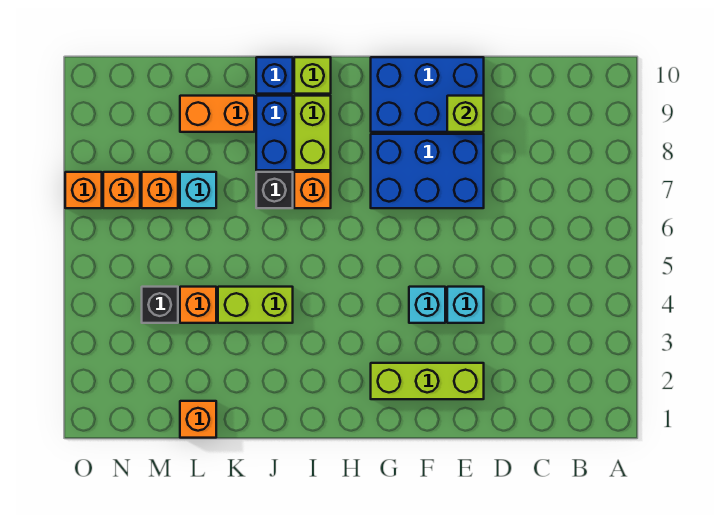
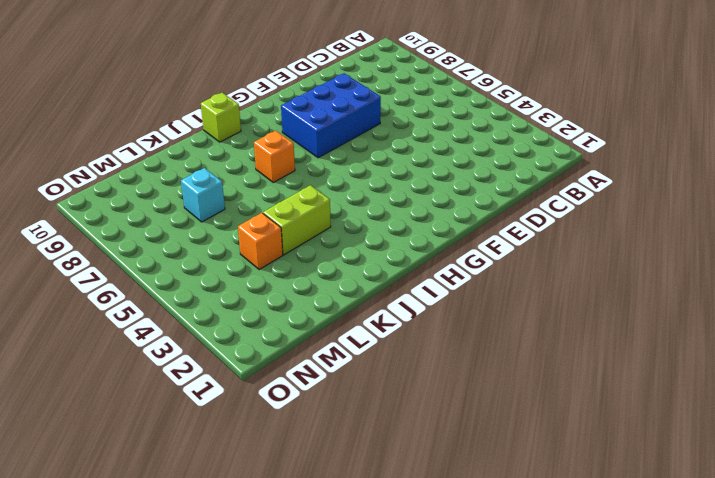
none -> lime brick E2:G2 level 1
none -> cyan brick E4 level 1
none -> blue brick E9:G10 level 1

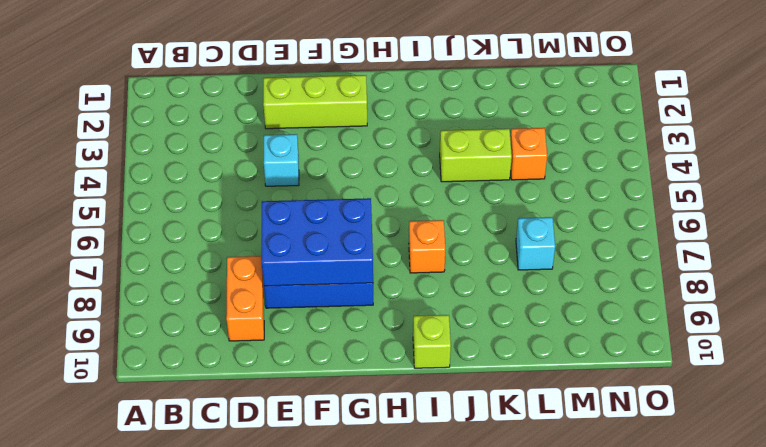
orange brick D8:D9 level 1 -> orange brick K9:L9 level 1
blue brick E7:G8 level 2 -> blue brick E9:G10 level 1
none -> cyan brick F4 level 1
none -> lime brick I8:I9 level 1
none -> black brick J7 level 1

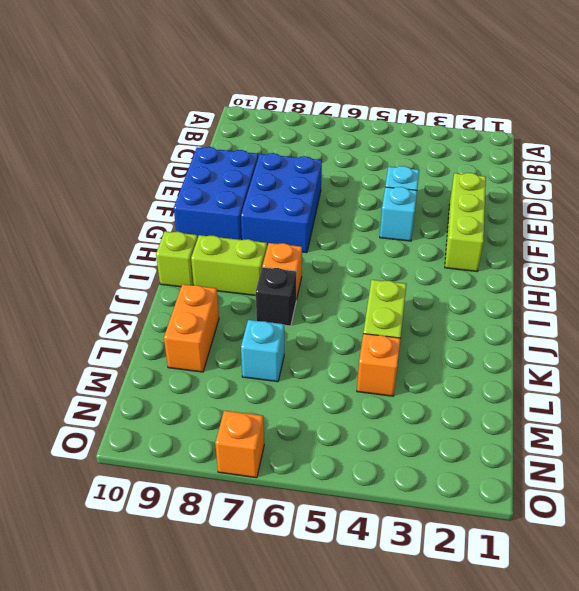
none -> blue brick J8:J9 level 1
none -> blue brick J10 level 1
none -> orange brick L1 level 1

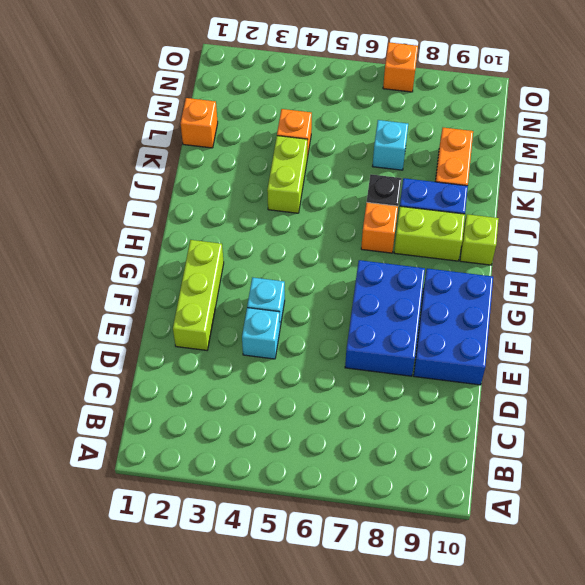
none -> blue brick J10 level 1
none -> black brick M4 level 1
none -> orange brick M7 level 1

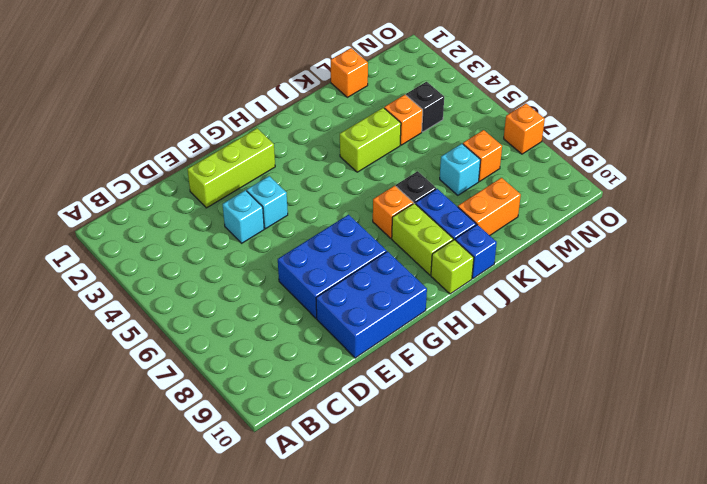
none -> orange brick N7 level 1
none -> lime brick E9 level 2

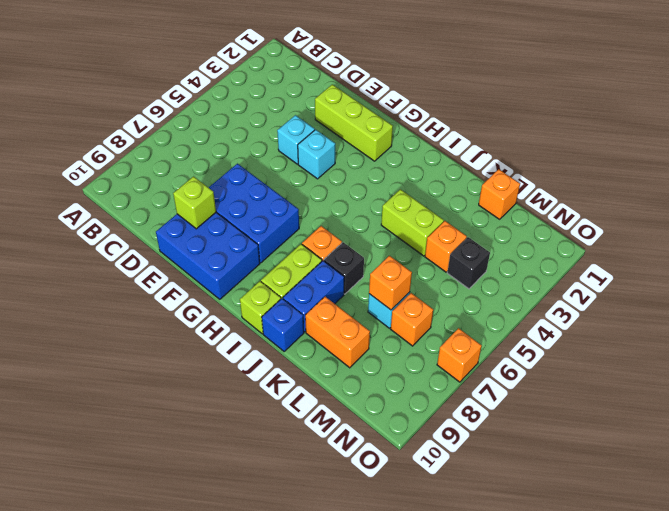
orange brick L7 level 2 -> orange brick N7 level 1

